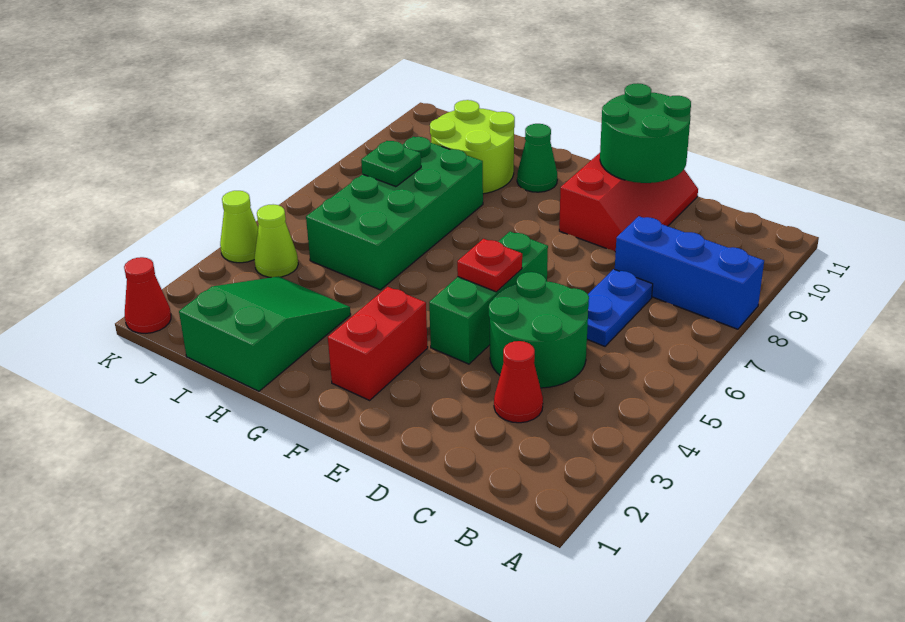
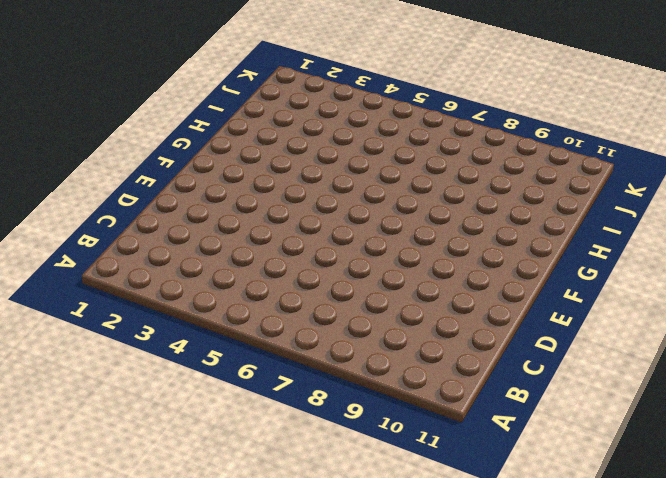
none -> blue brick A8:C8 level 1
none -> red cone C3 level 1
none -> green round brick C4:D5 level 1

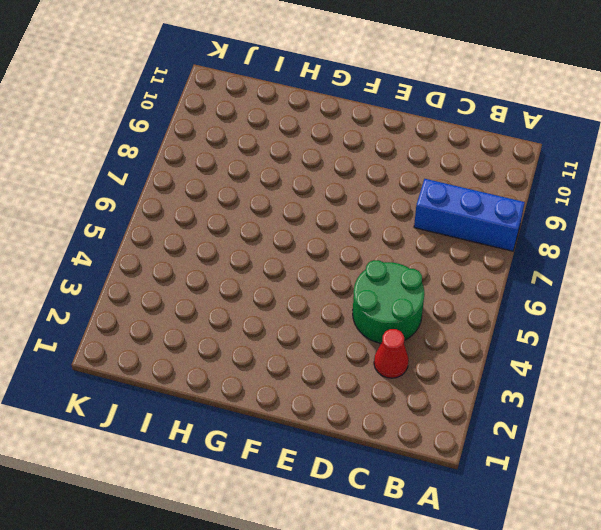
none -> blue plate C6:C7 level 1
none -> red slope D9:E11 level 1 top E
none -> green brick E4:E6 level 1

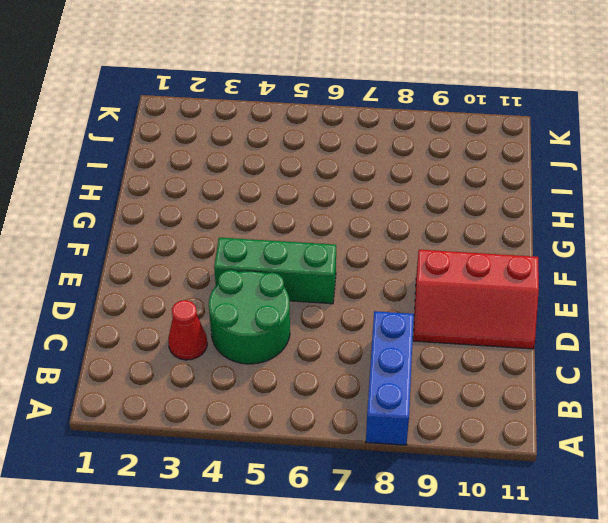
none -> blue plate C6:C7 level 1
none -> red brick F2:F3 level 1
none -> green cone G10 level 1

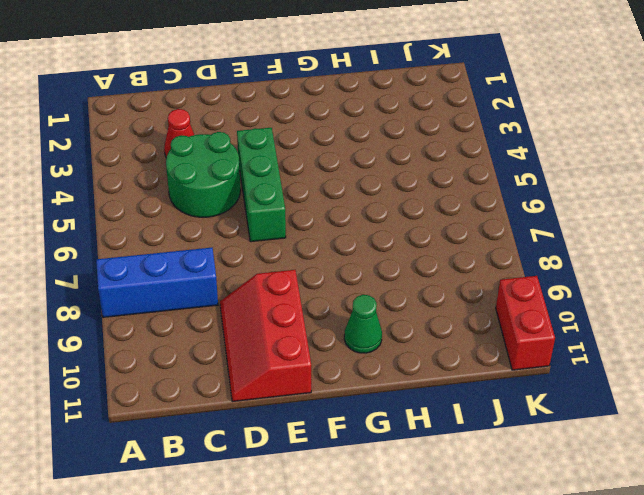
red brick K10:K11 level 1 -> red brick F2:F3 level 1
none -> blue plate C6:C7 level 1
none -> green slope H1:I3 level 1 top 1
none -> green brick H5:I8 level 1

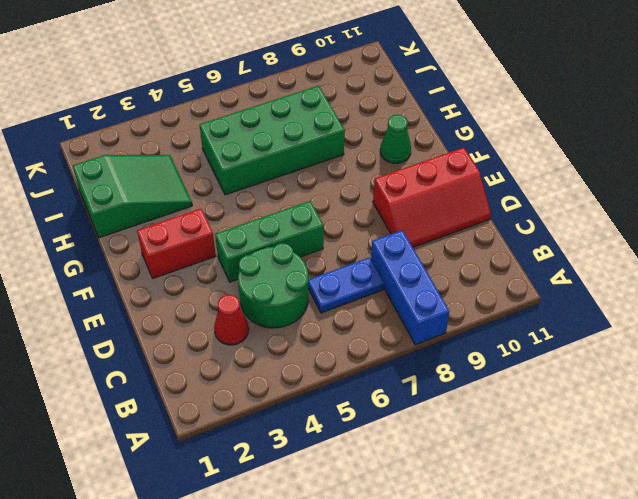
none -> lime round brick H9:I10 level 1
none -> lime cone J4 level 1
none -> red cone K1 level 1

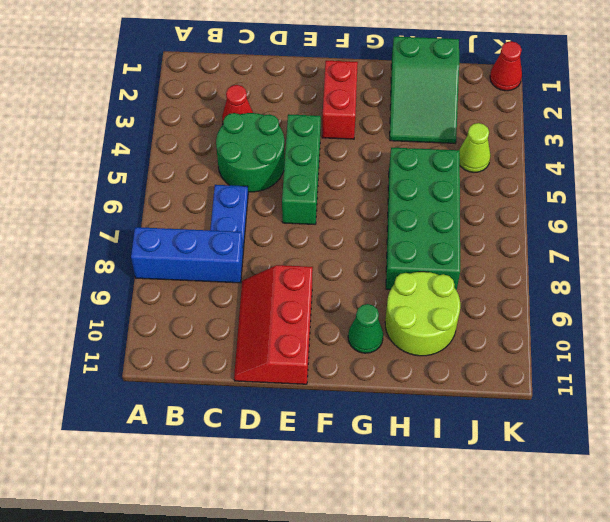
none -> lime cone K4 level 1
none -> green round brick D10:E11 level 2
none -> red plate E5 level 2

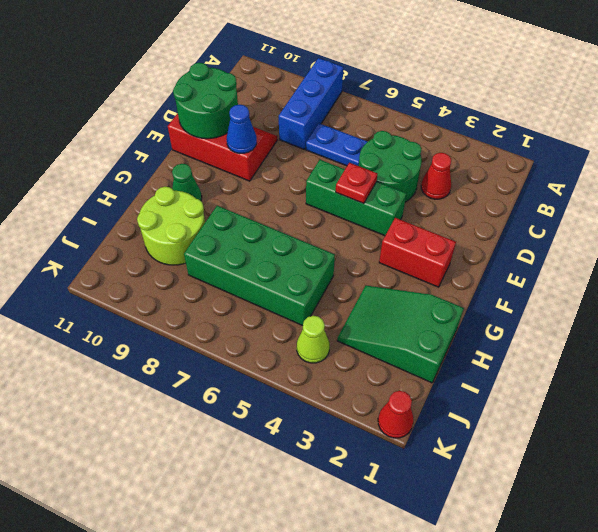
blue cone E9 level 2 -> none
none -> lime cone K4 level 1
none -> green plate I7 level 2

